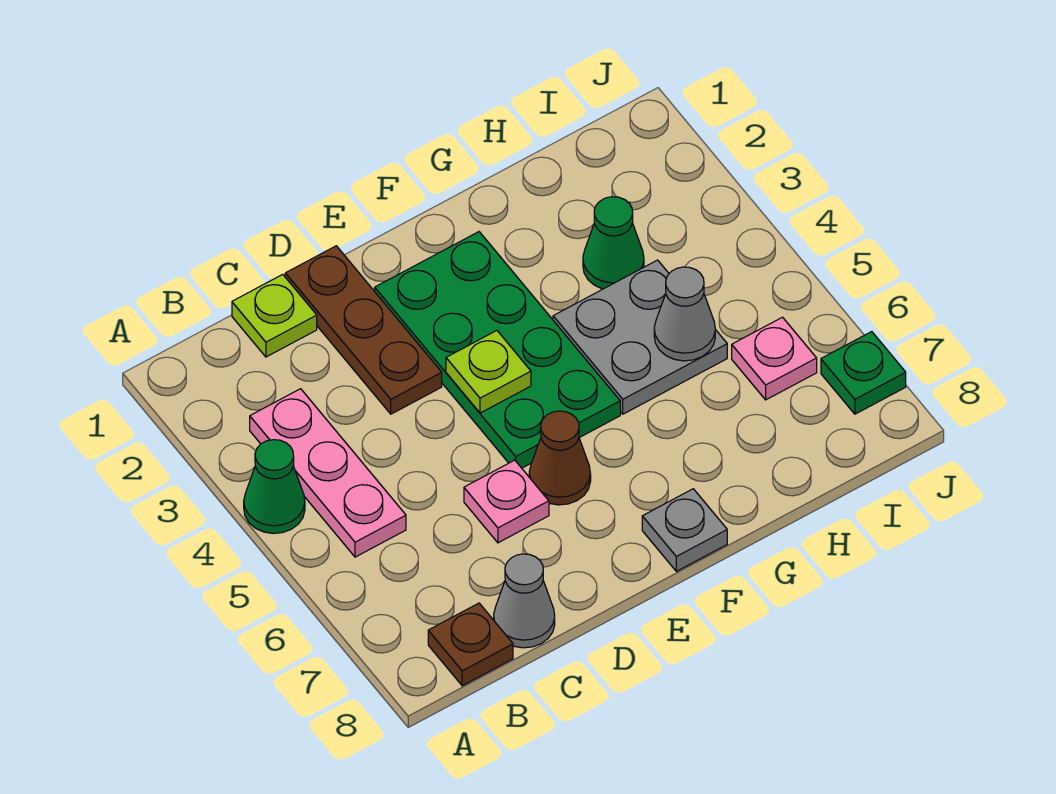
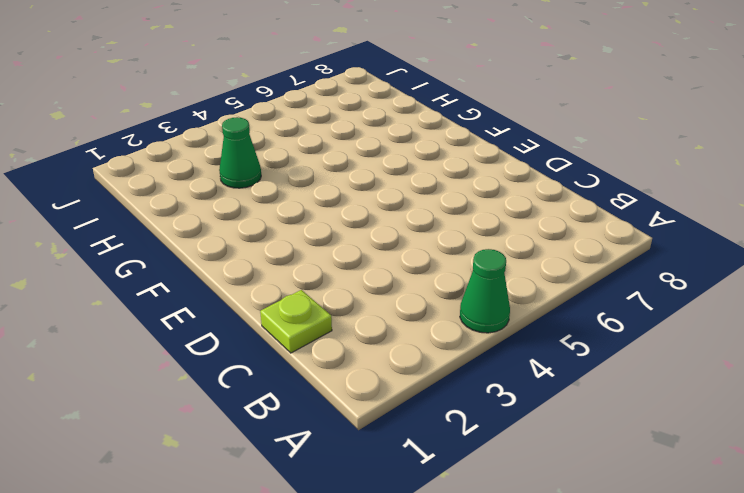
none -> pink plate B3:B5 level 1
none -> brown plate B8 level 1
none -> grey cone C8 level 1

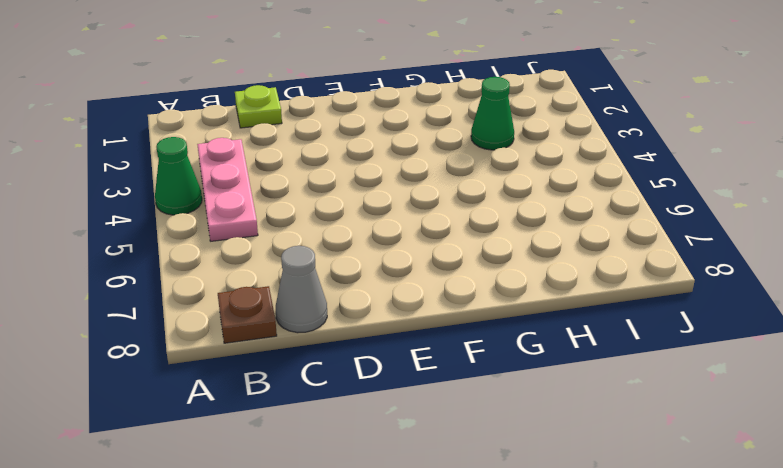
none -> brown plate D1:D3 level 1
none -> pink plate D6 level 1
none -> green plate E2:F5 level 1

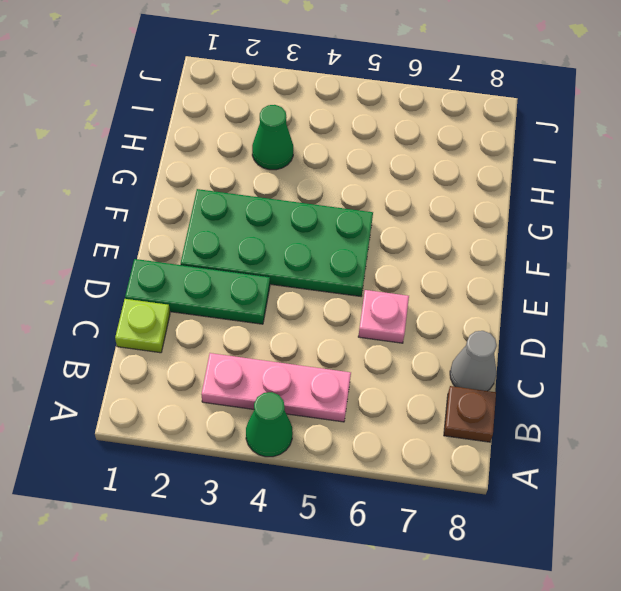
green plate D1:D3 level 1 -> brown plate D1:D3 level 1
none -> brown cone E6 level 1
none -> grey plate F8 level 1
none -> grey plate G4:H5 level 1

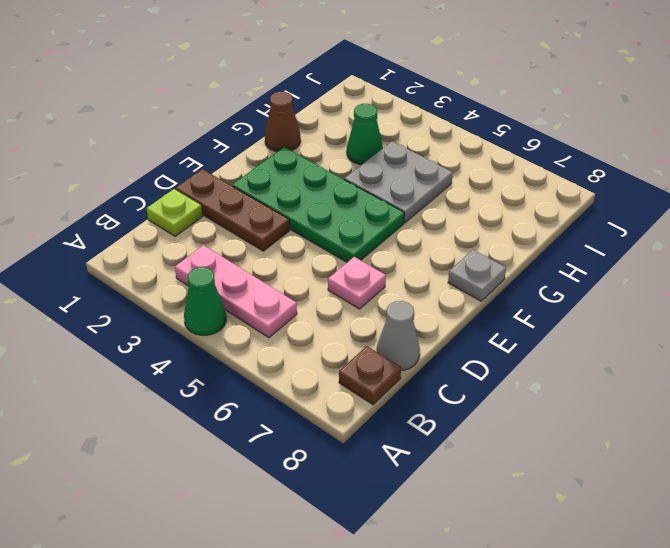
brown cone G1 level 1 -> brown cone E6 level 1
none -> pink plate I6 level 1
none -> green plate J7 level 1
none -> lime plate E4 level 2

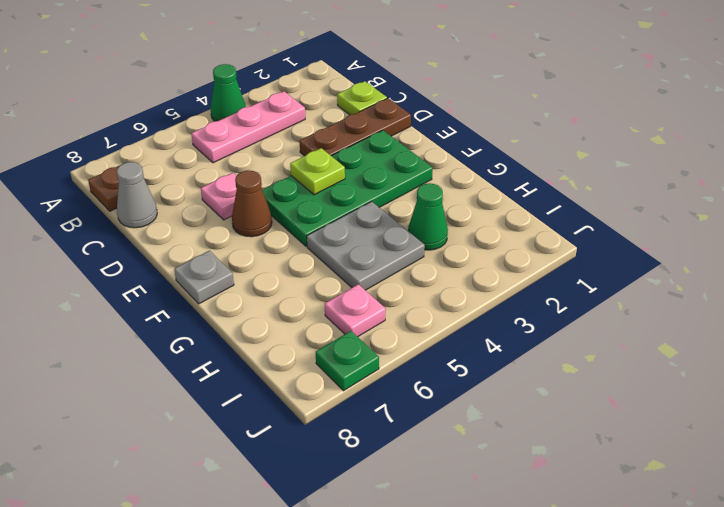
none -> grey cone H5 level 2

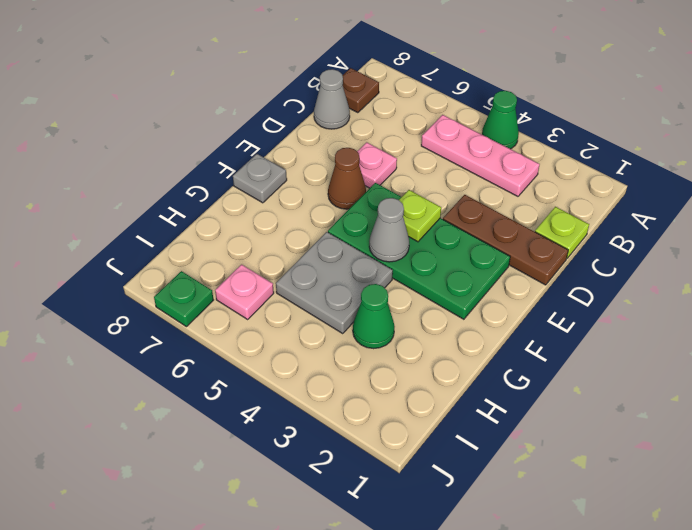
grey cone F4 level 2 -> grey cone H5 level 2

